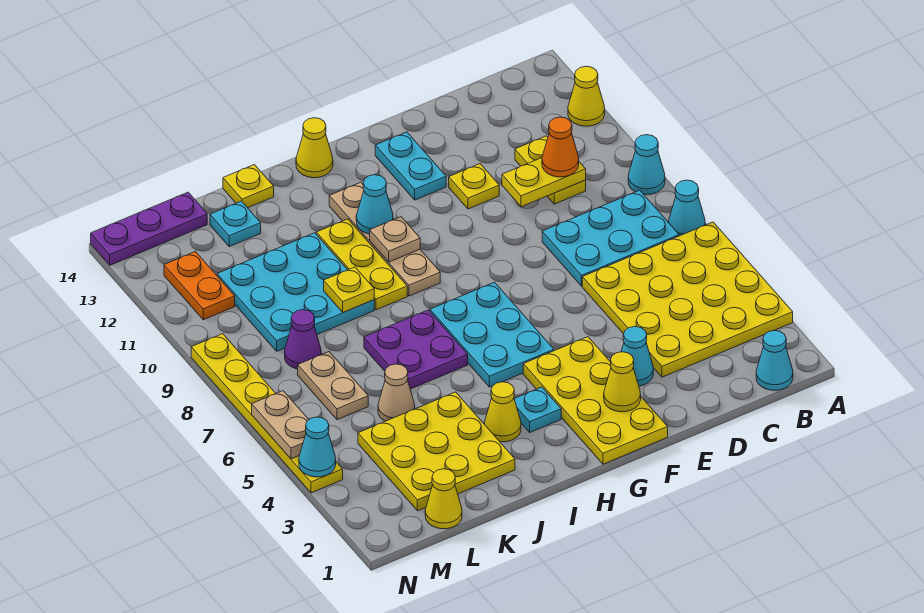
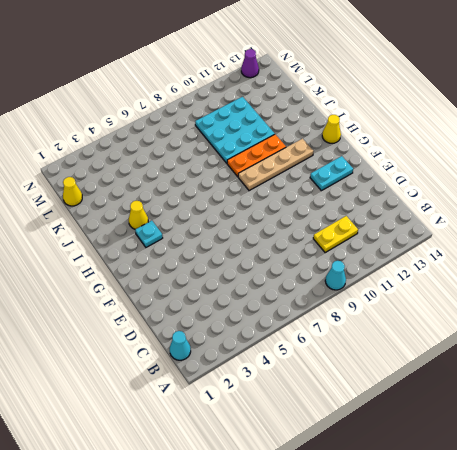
orange plate I9:I11 level 1 -> yellow plate I9:I11 level 1
purple cone N13 level 1 -> purple cone L8 level 1
none -> yellow plate A3:D6 level 1
none -> cyan cone A7 level 1
none -> yellow cone A12 level 1
none -> cyan plate B7:D8 level 1

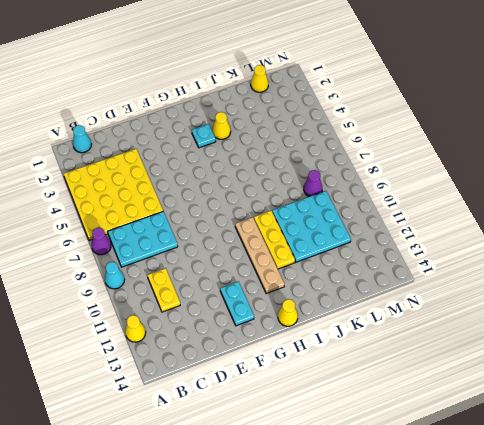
purple cone A7 level 1 -> cyan cone A7 level 1
none -> cyan cone E3 level 1
none -> yellow plate E11 level 1
none -> yellow plate F1:G4 level 1
none -> cyan plate G5:H7 level 1

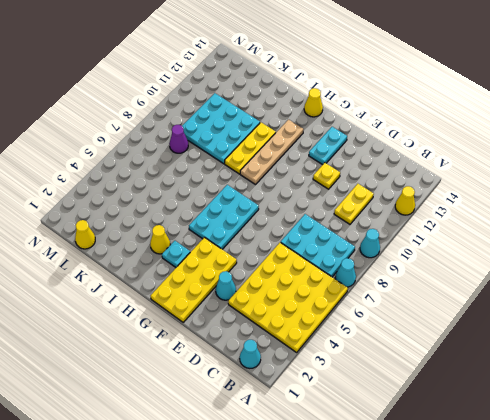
none -> purple plate I6:J7 level 1
none -> yellow plate J2:L4 level 1
none -> yellow plate J14 level 1
none -> tan cone K5 level 1

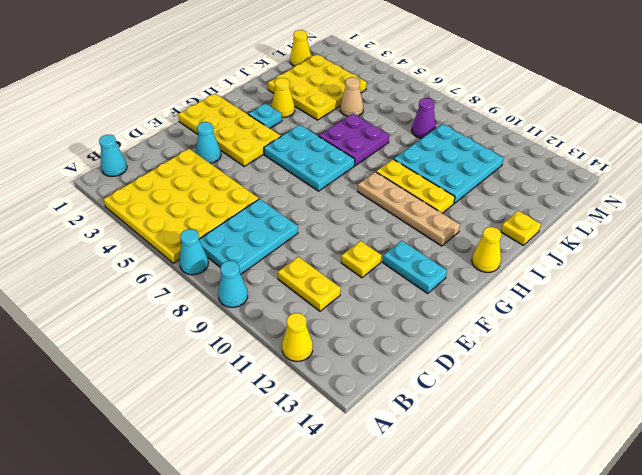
none -> cyan plate K13 level 1
none -> tan plate L6:L7 level 1
none -> purple plate L14:N14 level 1
none -> orange plate M11:M12 level 1

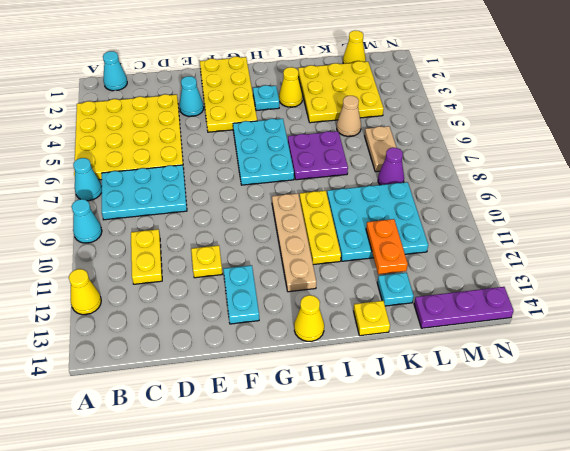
orange plate K11:K12 level 2 -> orange plate M11:M12 level 1
none -> yellow plate N4:N9 level 1
none -> yellow plate C10:D10 level 2
none -> yellow cone F2 level 2
none -> tan plate H10 level 2

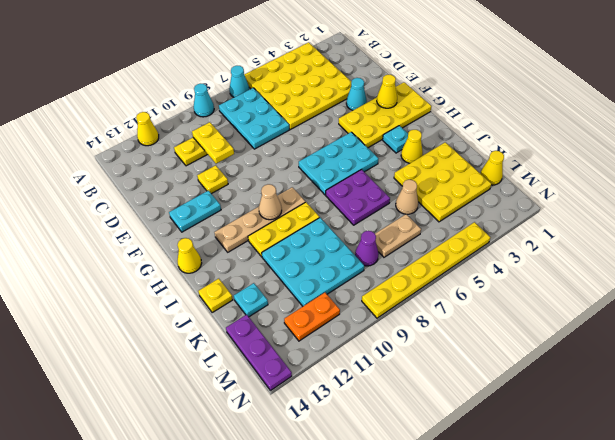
tan cone H10 level 2 -> tan plate H10 level 2
none -> cyan cone B1 level 1
none -> cyan cone H11 level 2
none -> yellow plate J9 level 2
none -> cyan cone N4 level 2

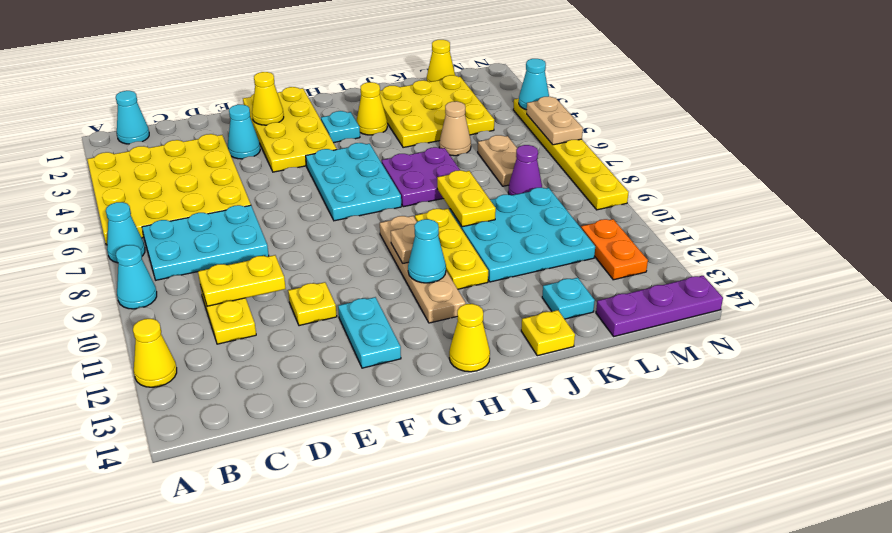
yellow plate J8:J9 level 2 -> yellow plate J9 level 2
none -> orange cone C10 level 3

